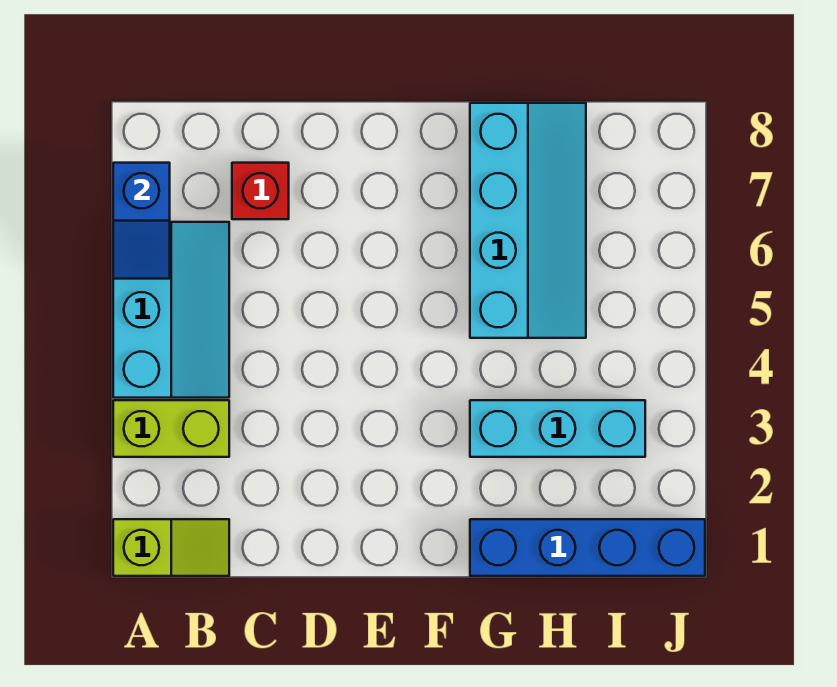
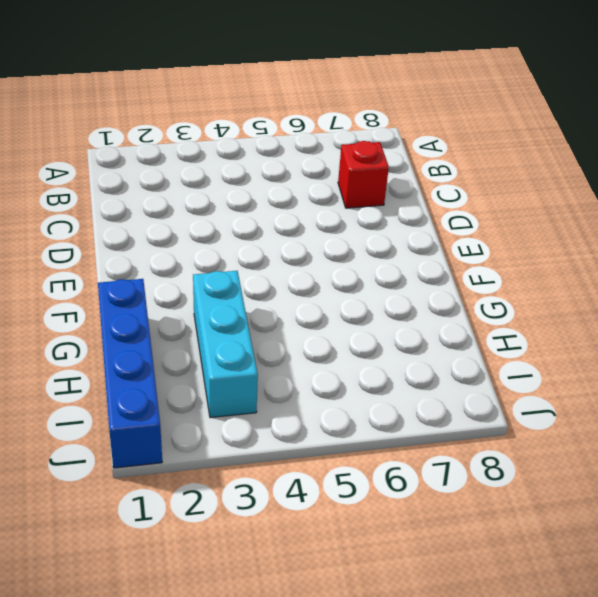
none -> lime slope A1:B1 level 1 top A
none -> lime brick A3:B3 level 1

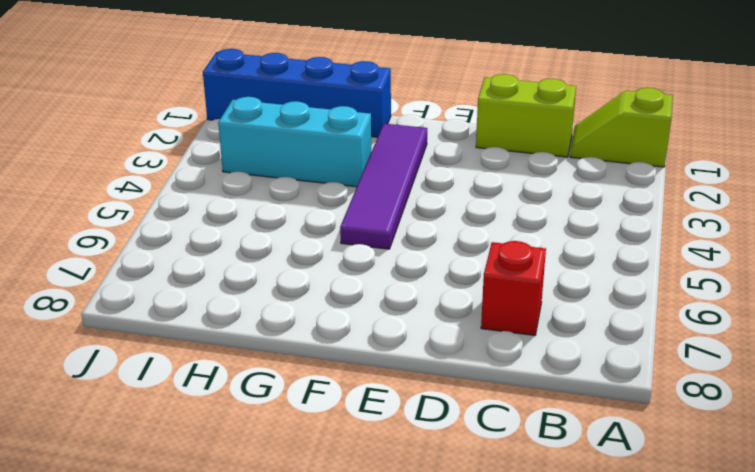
lime brick C1:D1 level 1 -> lime brick A3:B3 level 1
purple tile F2:F5 level 1 -> none
none -> cyan slope A4:B6 level 1 top A
none -> cyan slope G5:H8 level 1 top G

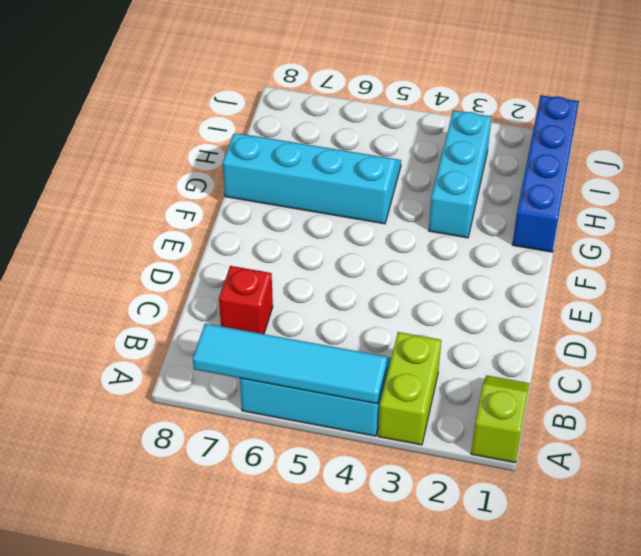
cyan tile A4:A7 level 2 -> blue slope A6:A7 level 2 top 7

